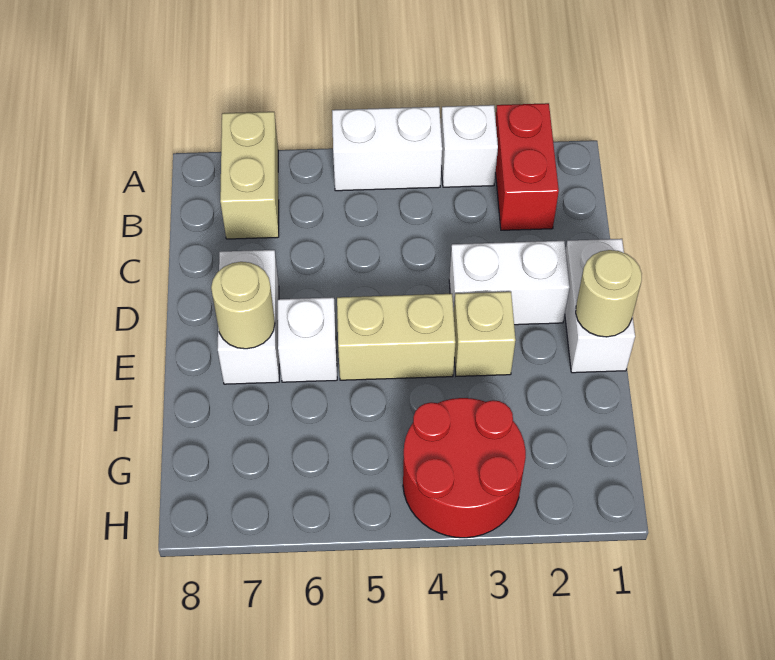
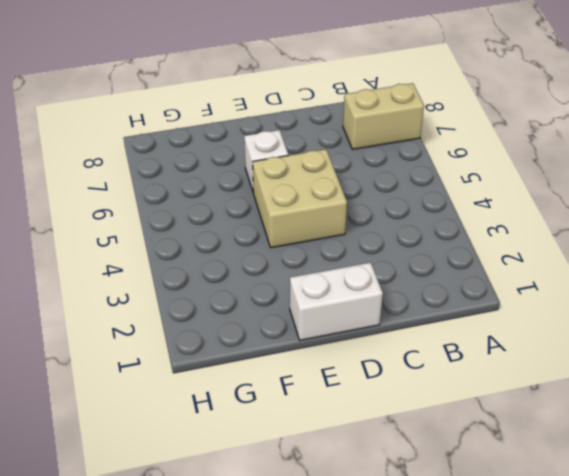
tan brick D4:E5 level 1 -> tan brick E4:E5 level 1
none -> red brick A2:B2 level 1
none -> white brick A3 level 1
none -> white brick A4:A5 level 1

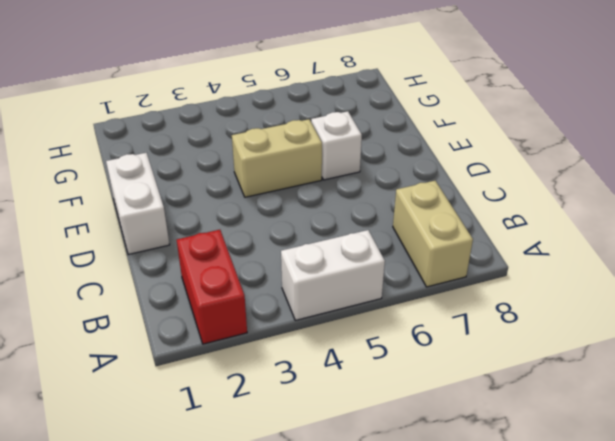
none -> white brick A3 level 1
none -> white brick D2:D3 level 1
none -> white brick D7:E7 level 1

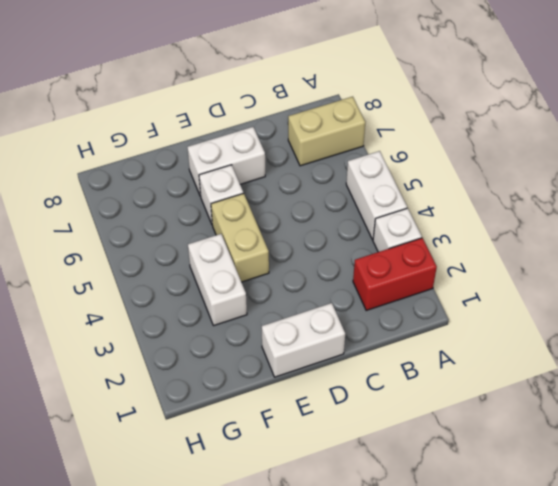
white brick F3:F4 level 1 -> white brick D2:D3 level 1
none -> tan brick E3 level 1
none -> red round brick G3:H4 level 1
none -> tan round brick E1 level 2

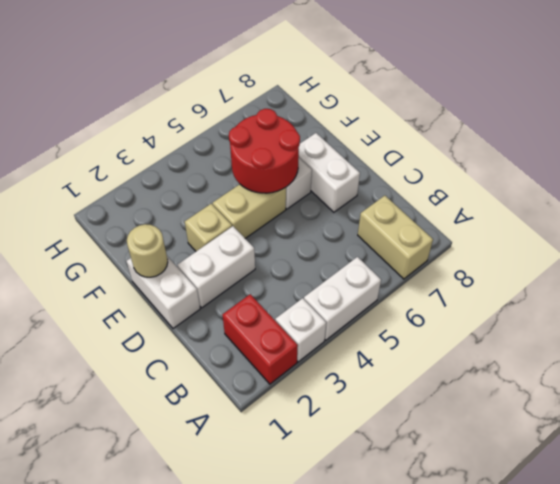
red round brick E5:F6 level 2 -> red round brick G3:H4 level 1
none -> tan round brick E7 level 2

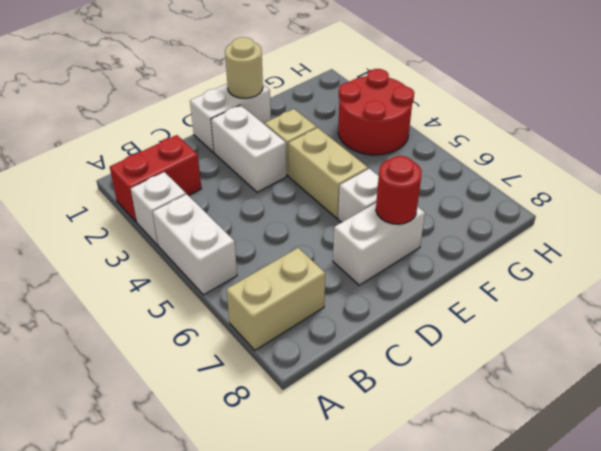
red round brick E7 level 2 -> tan round brick E7 level 2

